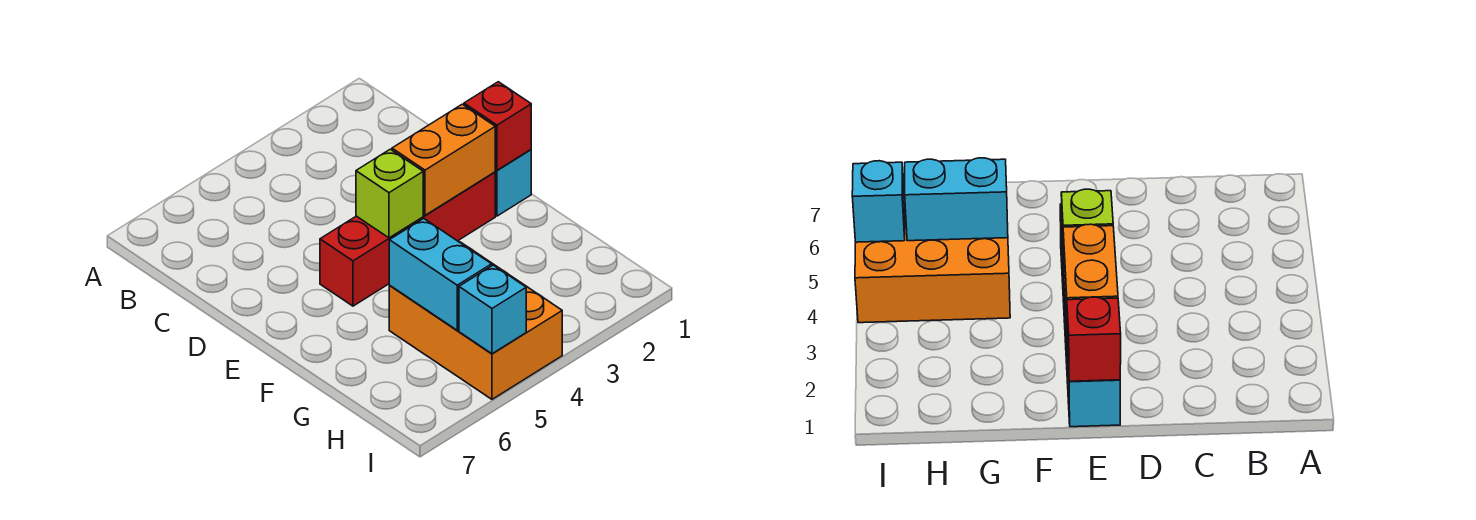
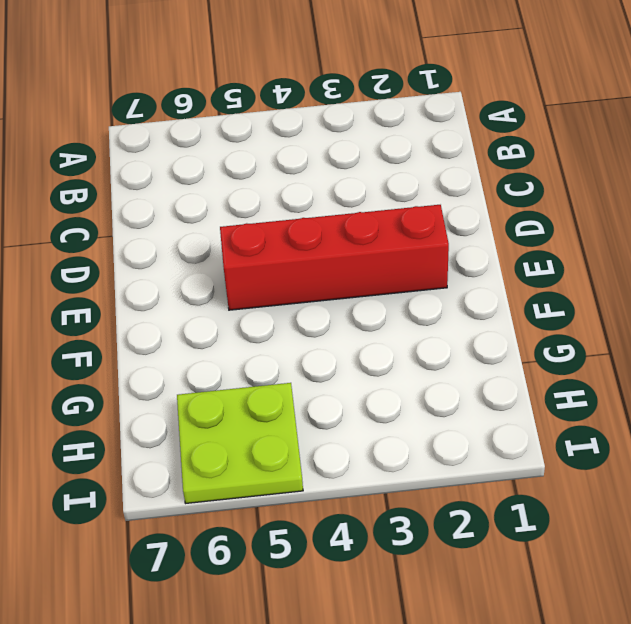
lime plate H5:I6 level 1 -> orange brick G4:I5 level 1
none -> cyan brick E1 level 1
none -> red brick E1 level 2

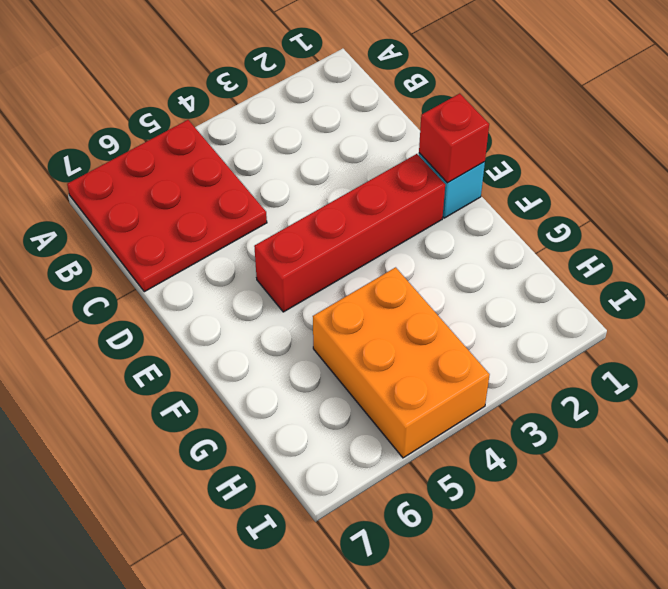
red plate A5:C7 level 1 -> none
none -> orange brick E2:E3 level 2
none -> lime brick E4 level 2

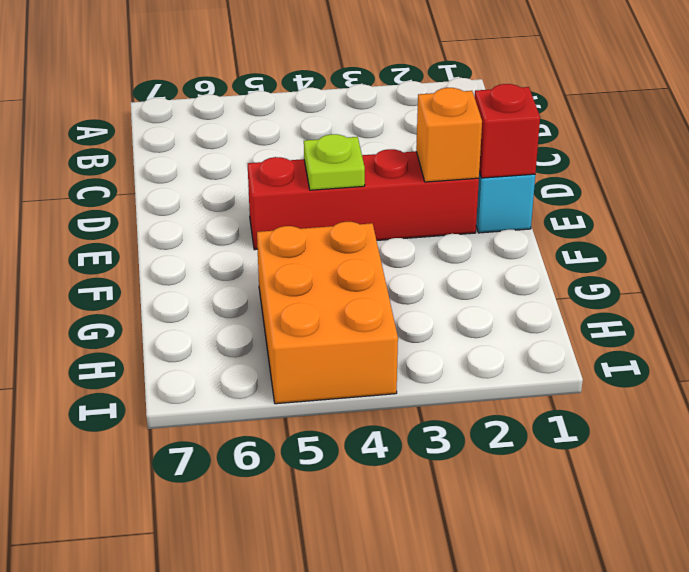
orange brick E2 level 2 -> orange brick E2:E3 level 2
lime plate E4 level 2 -> lime brick E4 level 2
none -> cyan brick G5:H5 level 2
none -> cyan brick I5 level 2

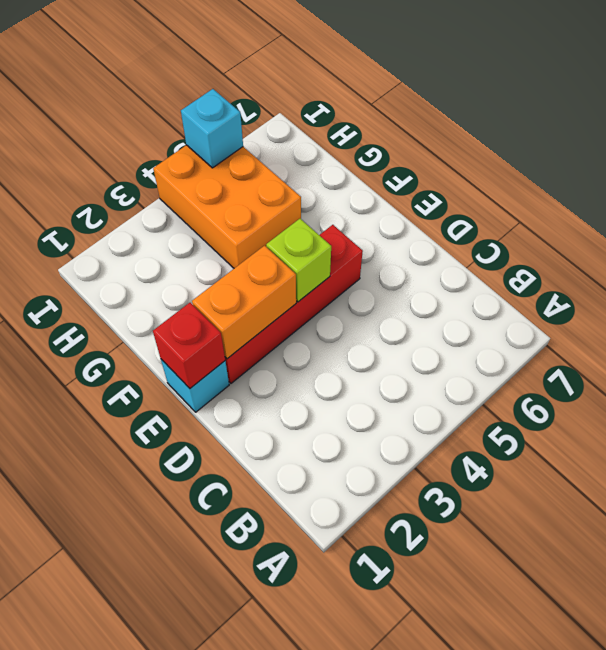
none -> cyan brick G5:H5 level 2

